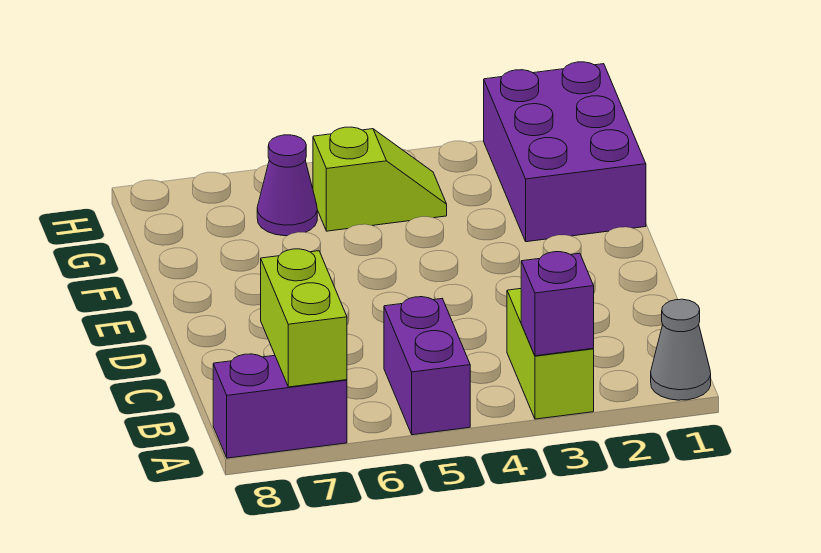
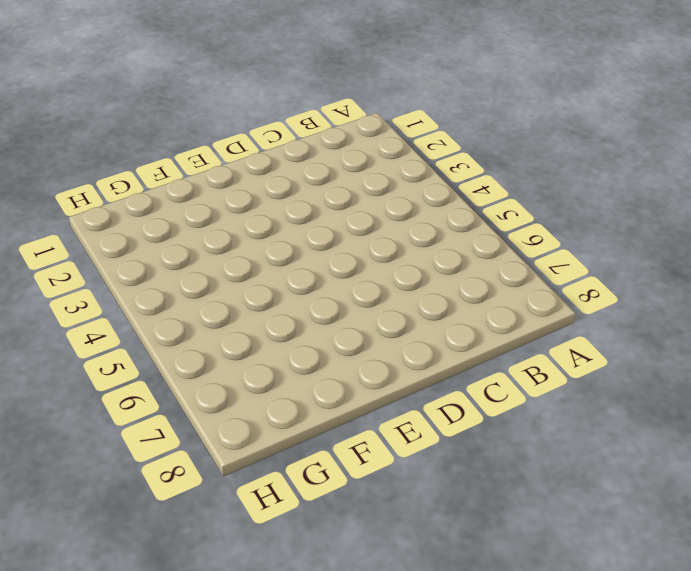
none -> grey cone A1 level 1
none -> lime brick A3:B3 level 1

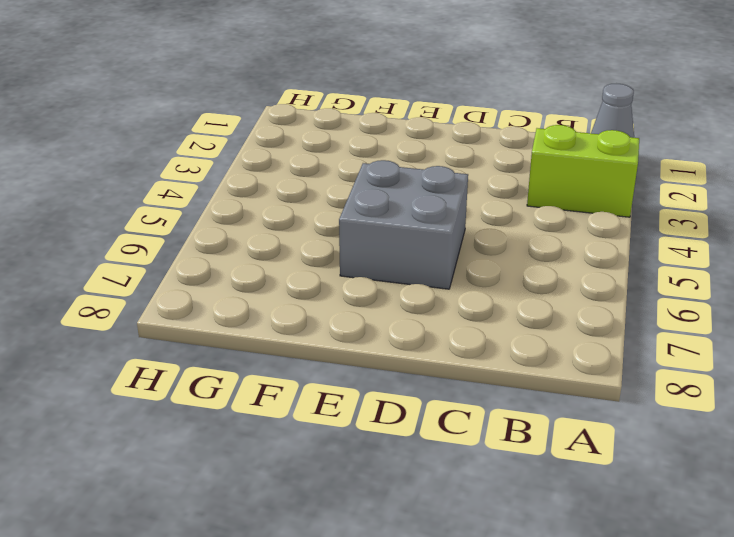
grey brick D5:E6 level 1 -> none
none -> purple brick A5:B5 level 1
none -> purple brick A7:A8 level 1

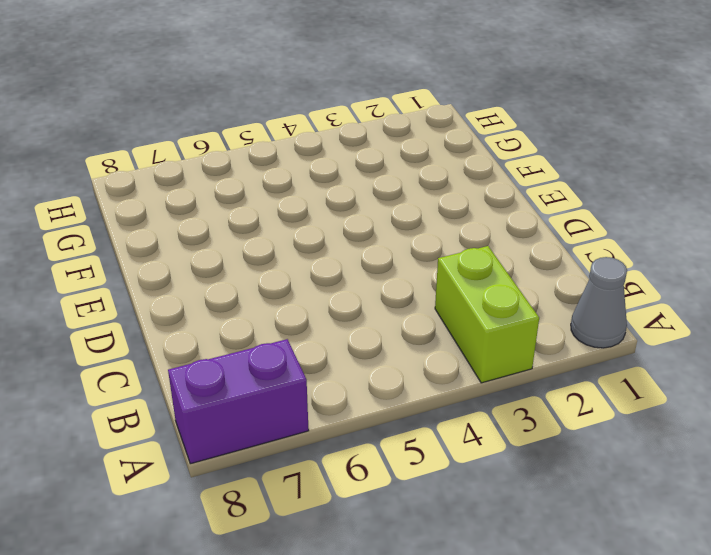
none -> purple brick A5:B5 level 1
none -> purple brick F1:H2 level 1

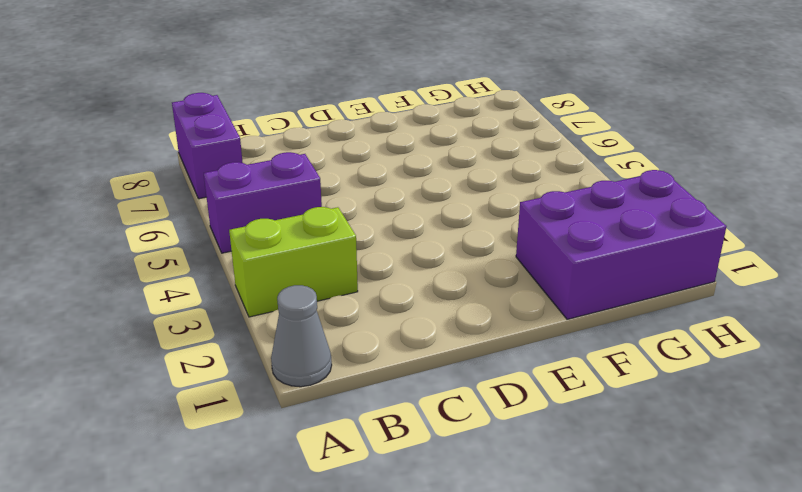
none -> lime slope G4:G5 level 1 top 5
none -> purple cone G6 level 1

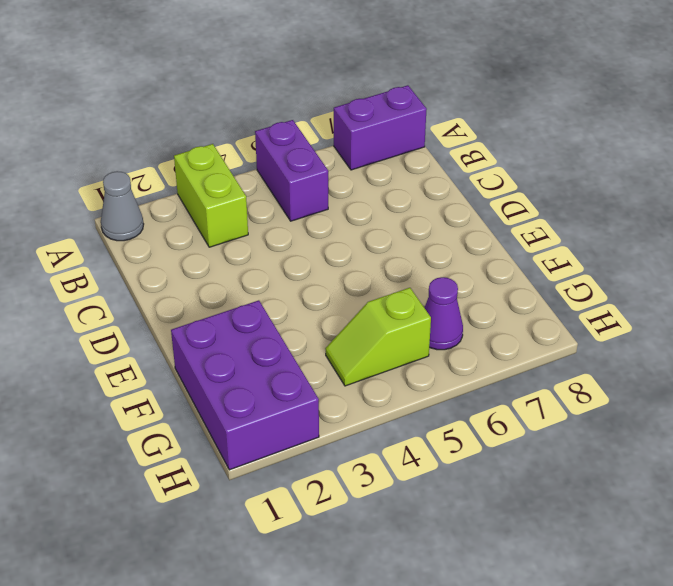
none -> purple brick A3 level 2
none -> lime brick A7:B7 level 2

